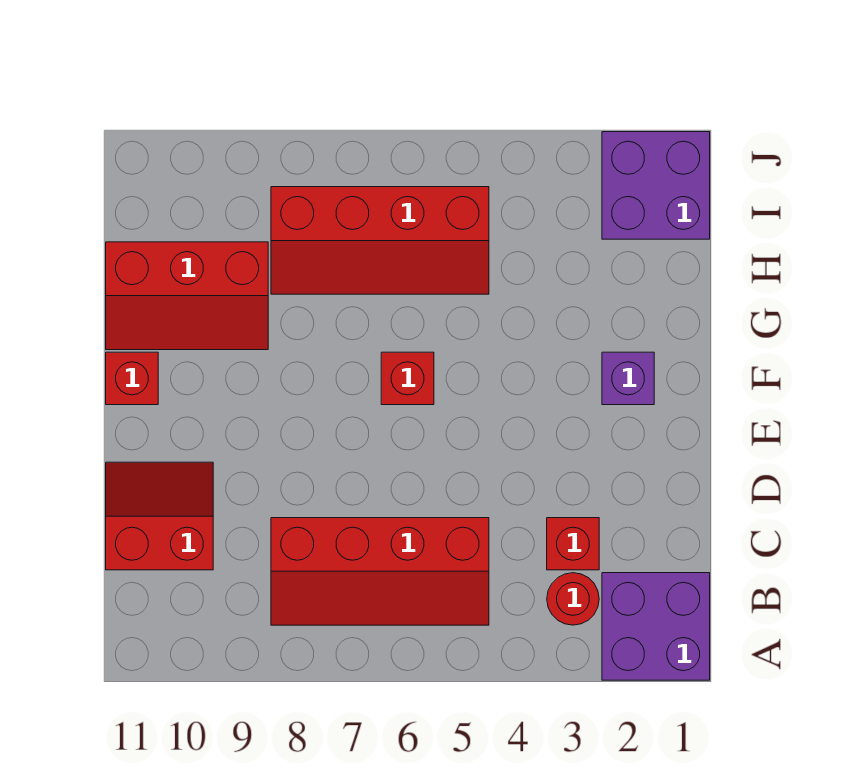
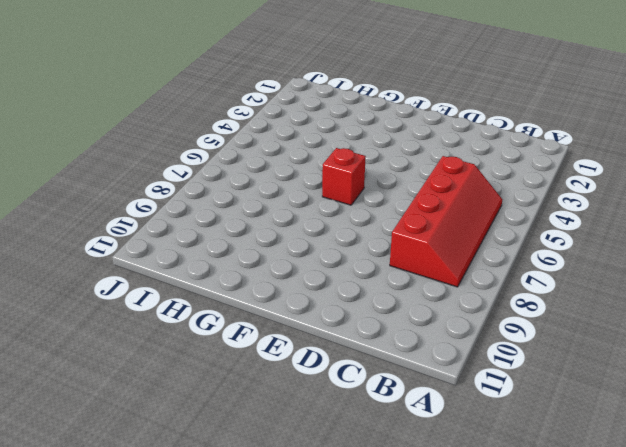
none -> purple brick A1:B2 level 1
none -> red round brick B3 level 1

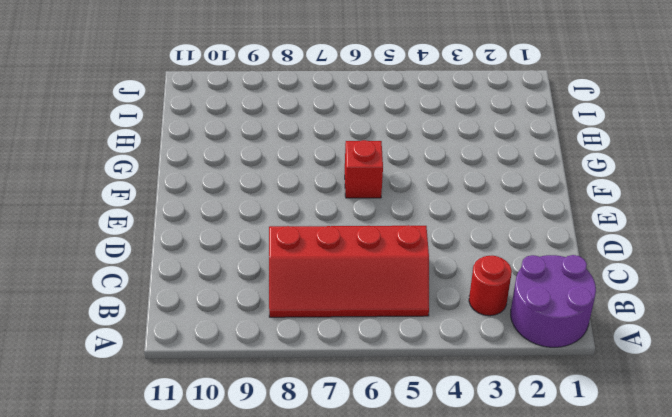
purple round brick A1:B2 level 1 -> purple brick A1:B2 level 1
none -> red brick C3 level 1
none -> red slope C10:D11 level 1 top C

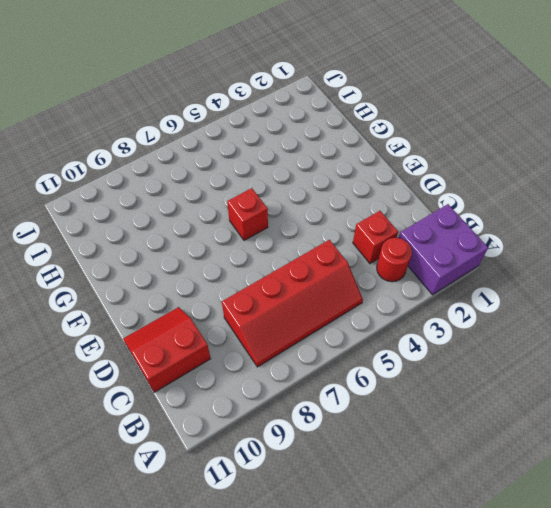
none -> purple brick F2 level 1
none -> red brick F11 level 1

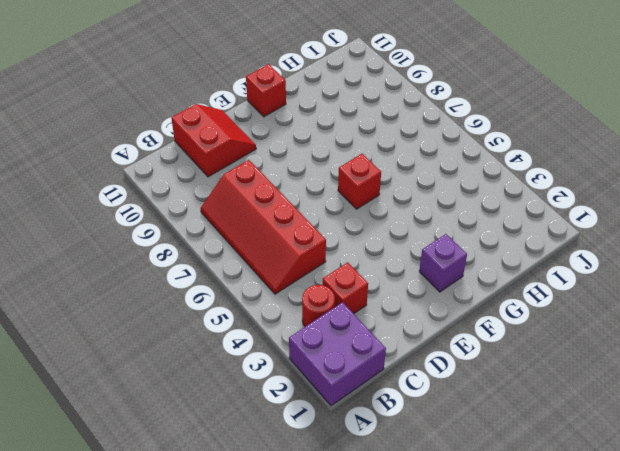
none -> red slope G9:H11 level 1 top H
none -> red slope H5:I8 level 1 top I

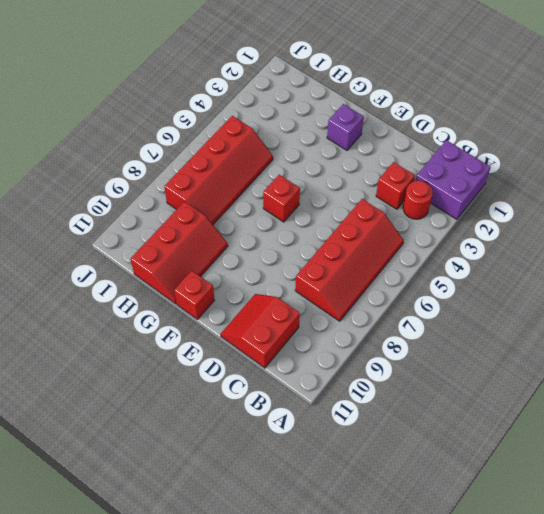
none -> purple brick I1:J2 level 1

